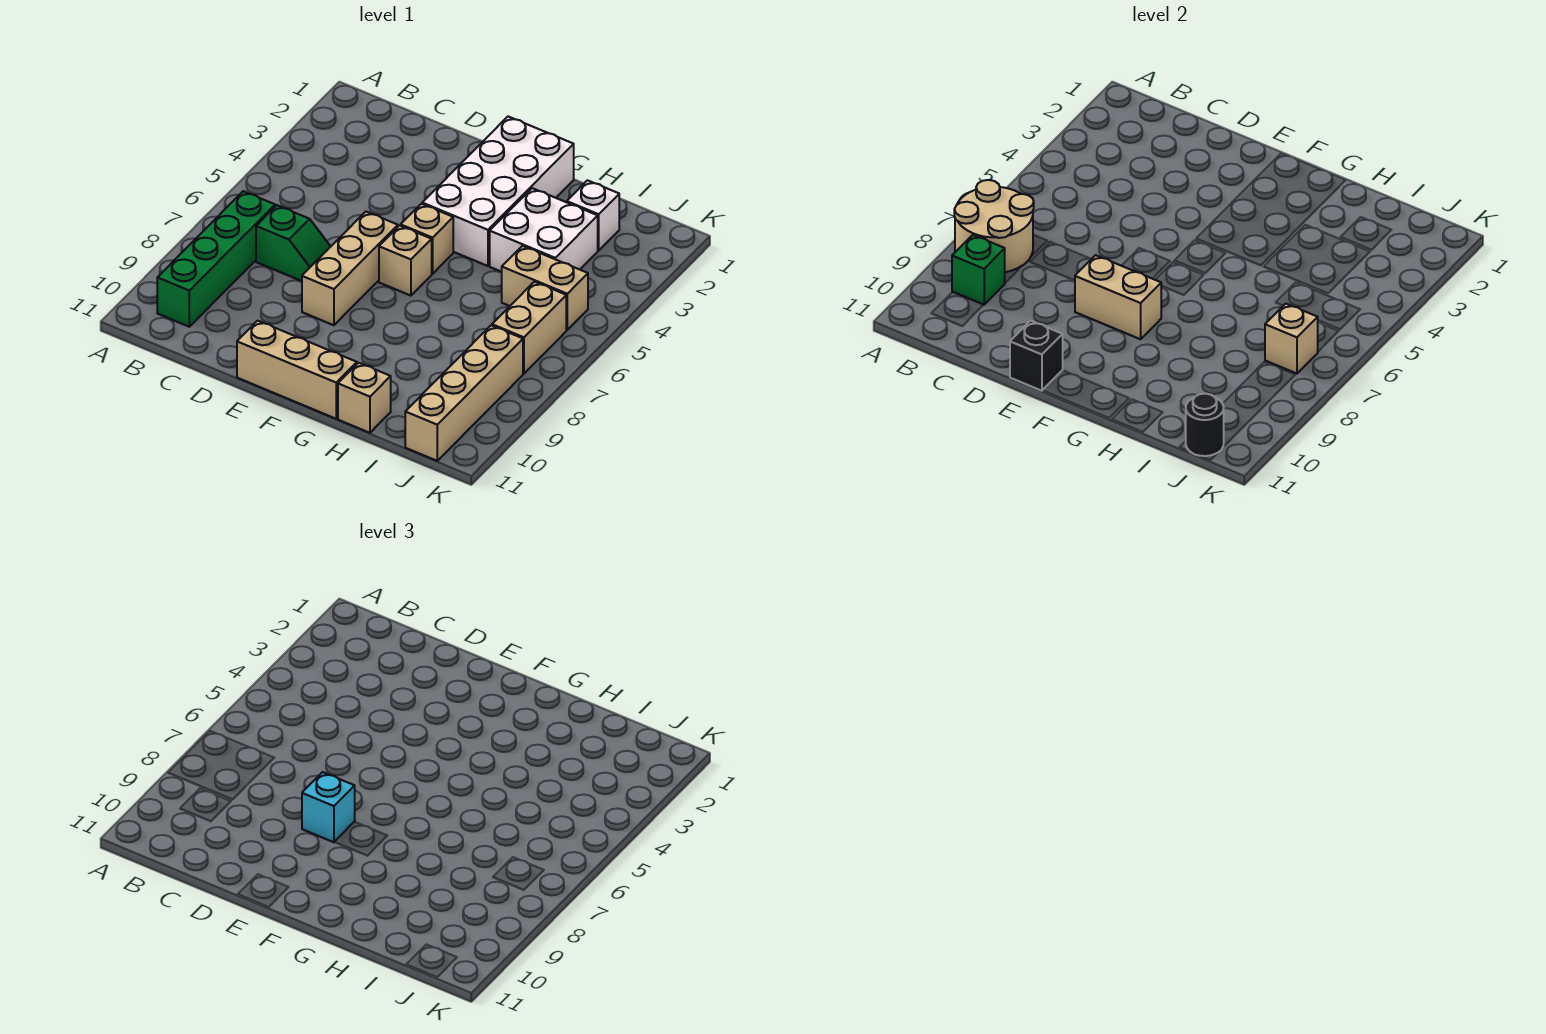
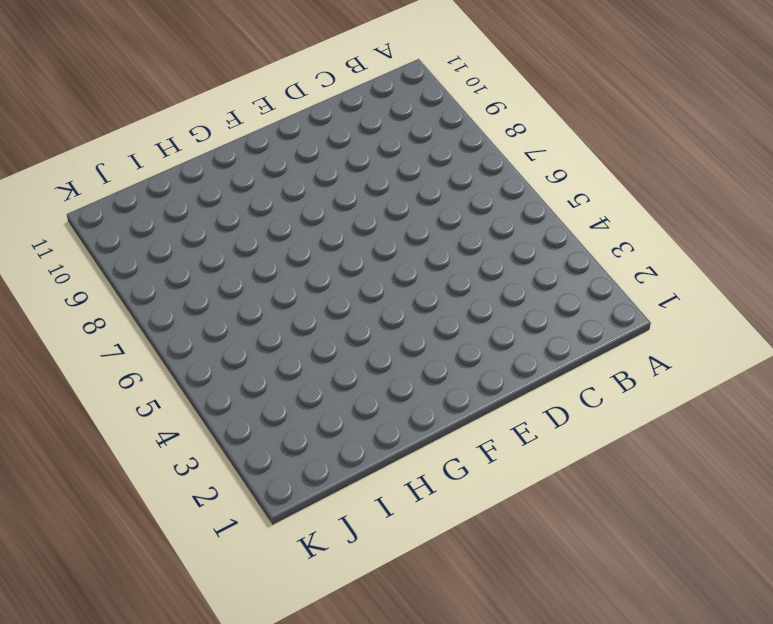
none -> green brick B7:B10 level 1
none -> green slope C7:D7 level 1 top C
none -> tan brick E6:E8 level 1

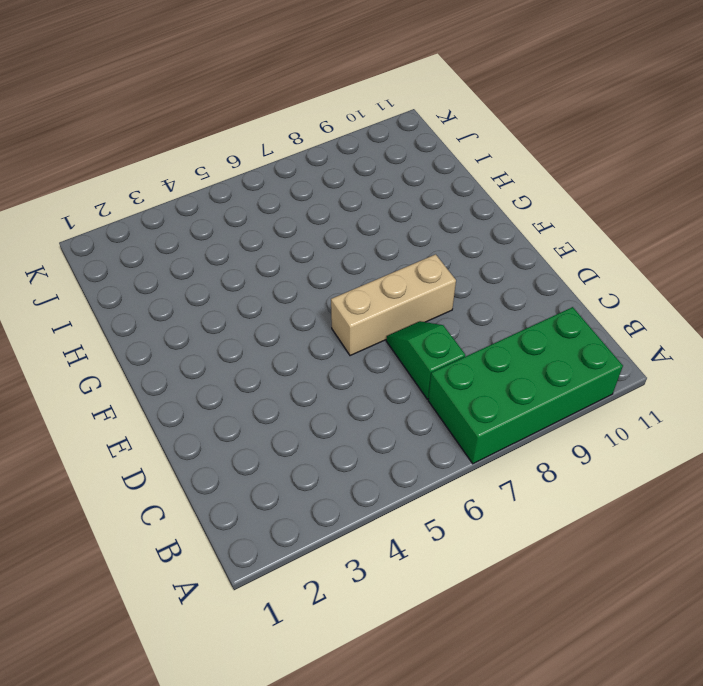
green brick A7:B10 level 1 -> green brick B7:B10 level 1
none -> tan brick E11:G11 level 1
none -> white brick F1:G4 level 1
none -> tan brick F5 level 1

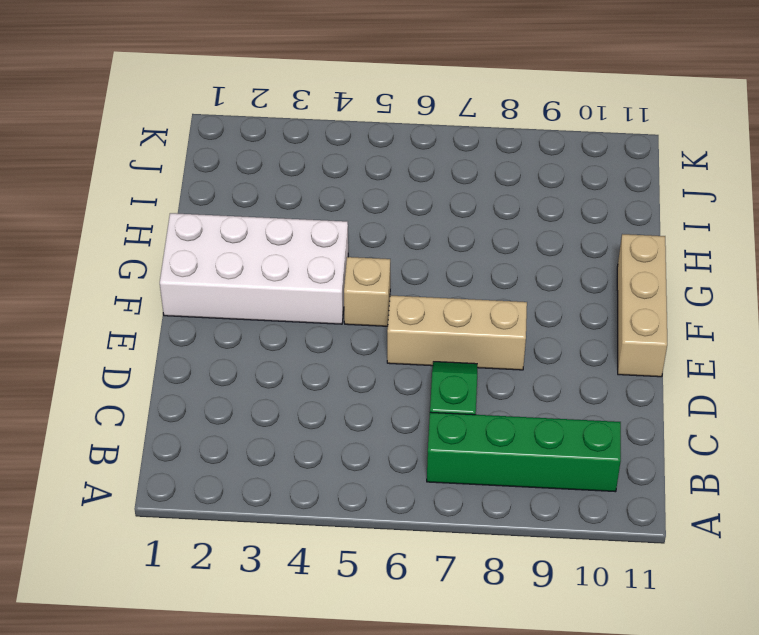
none -> tan brick F6 level 1
none -> white brick H3:I4 level 1
none -> tan brick H11 level 1

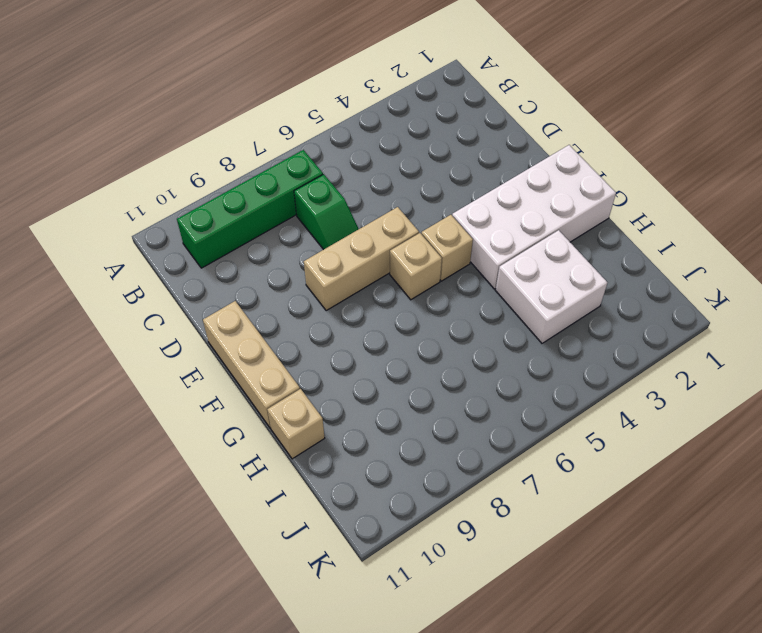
none -> white brick I2 level 1
none -> tan brick I5:J5 level 1
none -> tan brick J6:J7 level 1

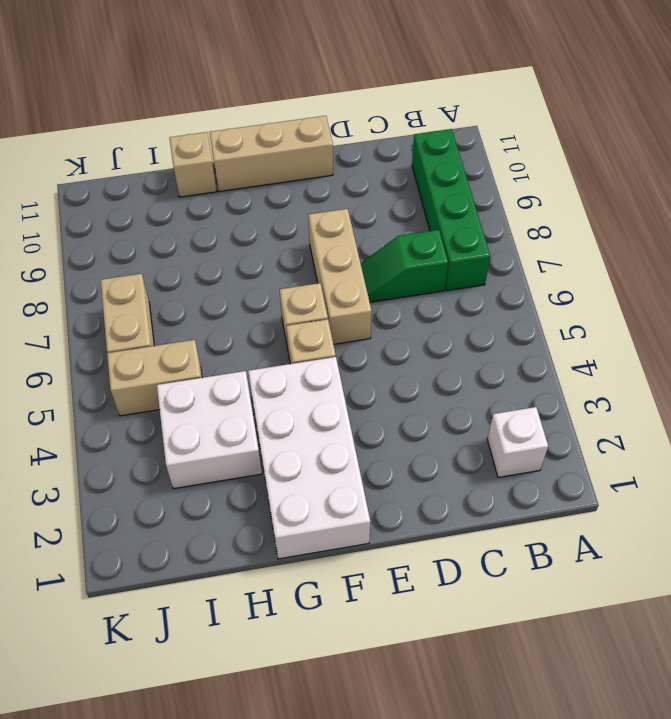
white brick B2 level 1 -> white brick I2 level 1
none -> tan brick J8:J11 level 1
none -> tan round brick A7:B8 level 2
none -> green brick B9 level 2

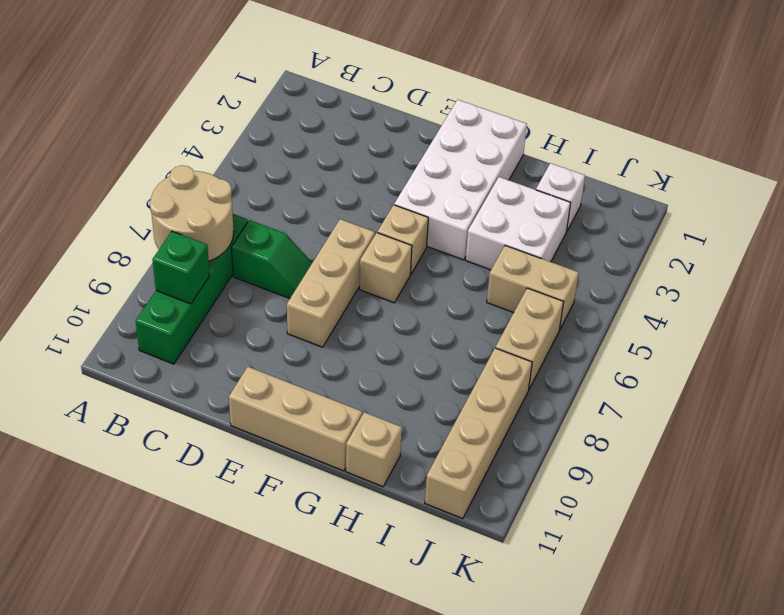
none -> tan brick E8:F8 level 2
none -> black brick E11 level 2
none -> tan brick J7 level 2

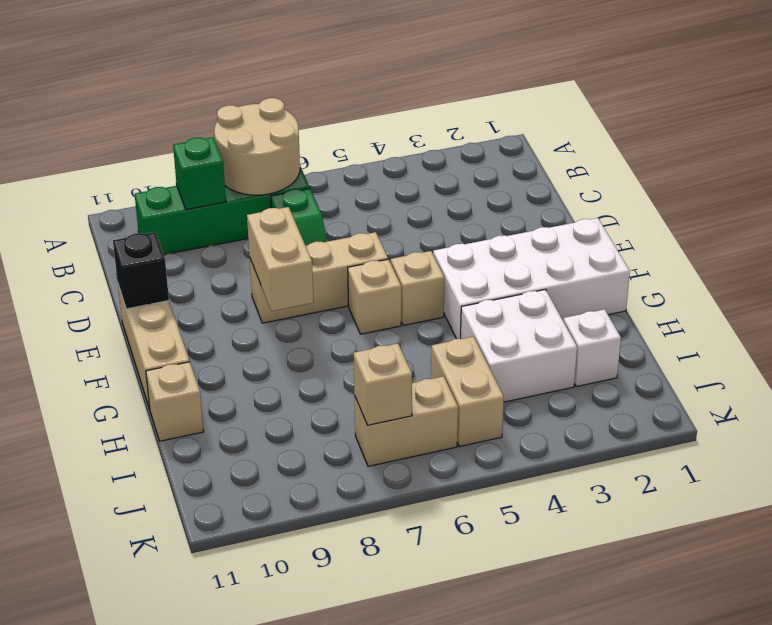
none -> tan brick J8:J11 level 1
none -> black round brick J11 level 2
none -> cyan brick E8 level 3

